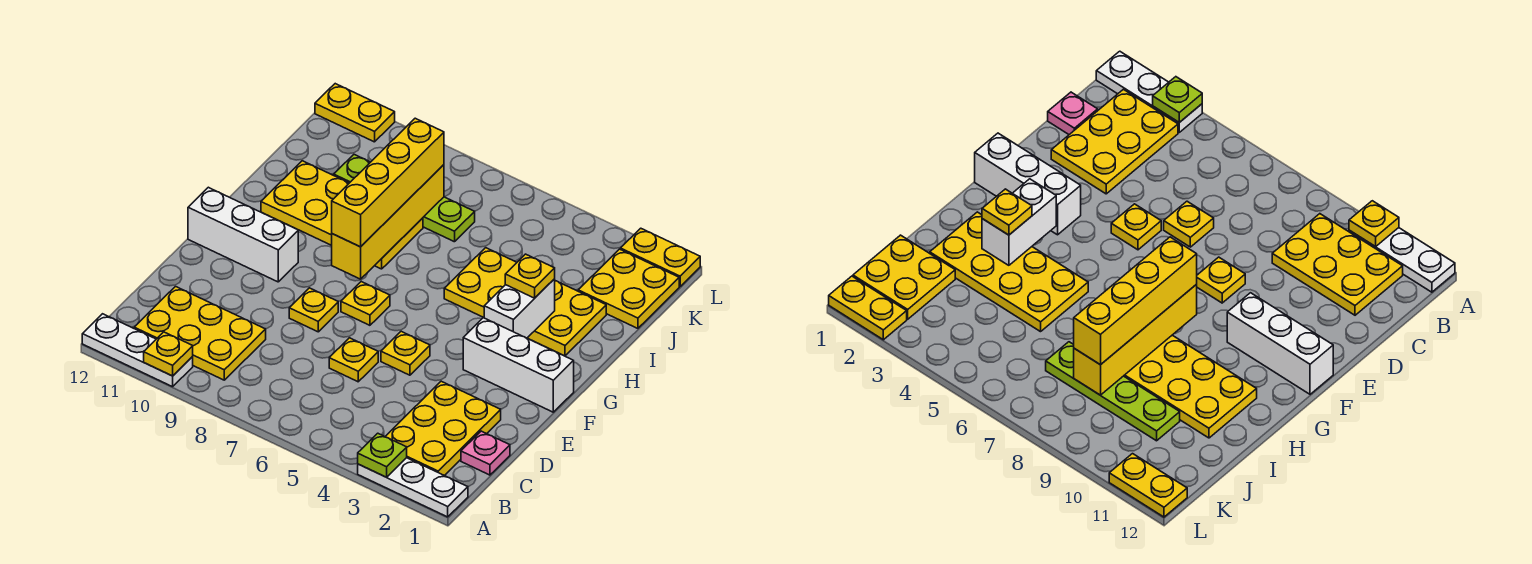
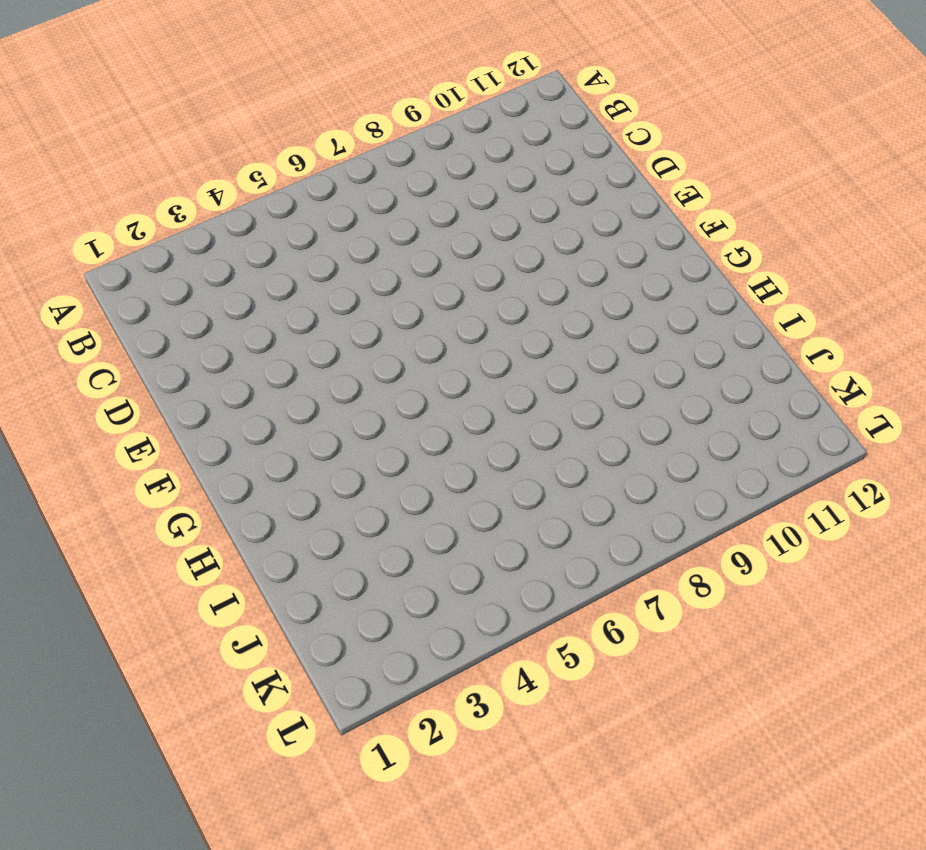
none -> white plate A1:A3 level 1
none -> white plate A10:A12 level 1
none -> yellow plate B2:D3 level 1

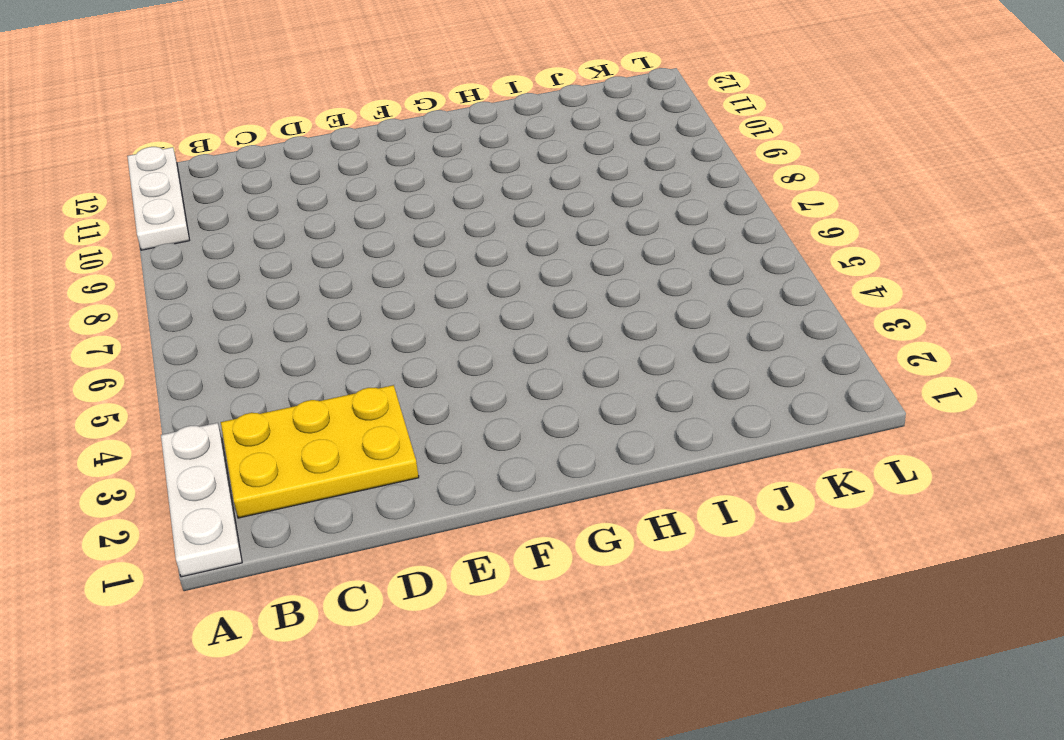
none -> yellow plate B9:C11 level 1
none -> pink plate C1 level 1
none -> yellow plate D6 level 1

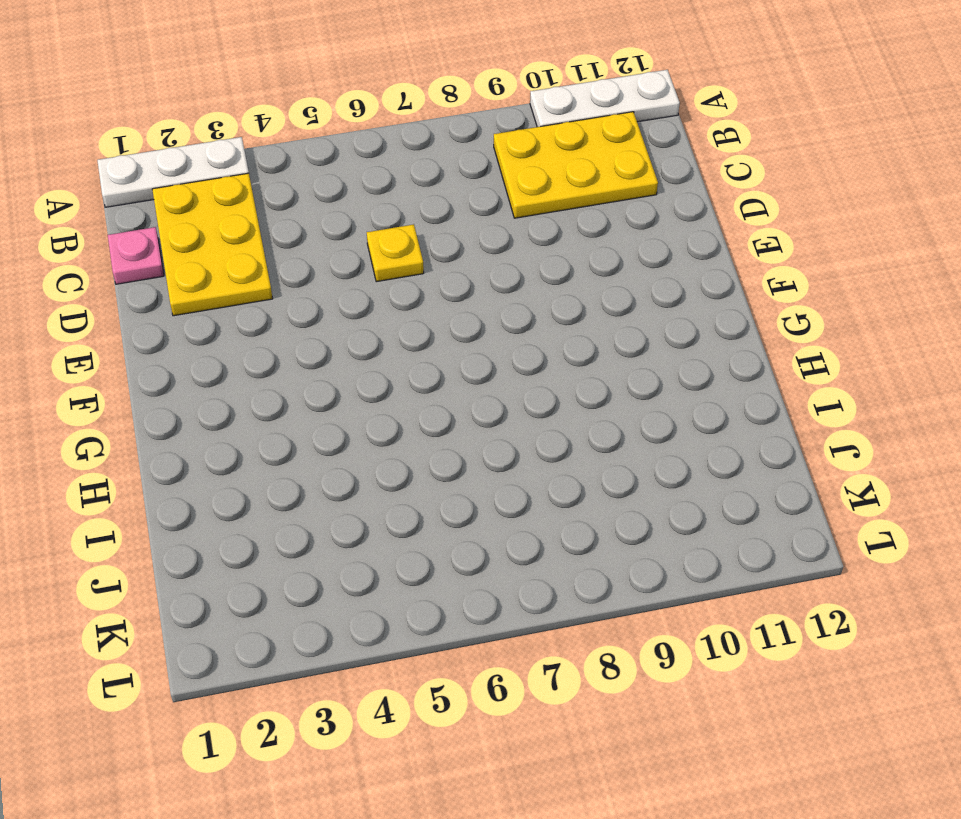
none -> yellow plate E5 level 1
none -> yellow plate E8 level 1
none -> white brick F1:F3 level 1

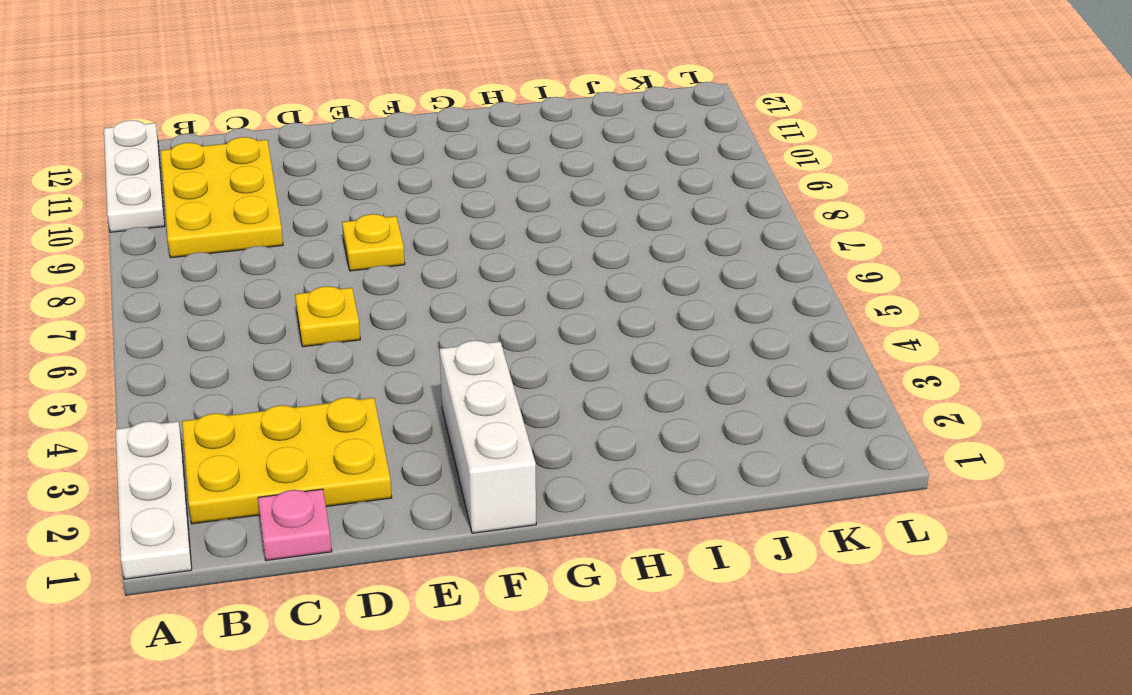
none -> yellow plate E5 level 1
none -> yellow plate F7 level 1
none -> white brick F10:F12 level 1

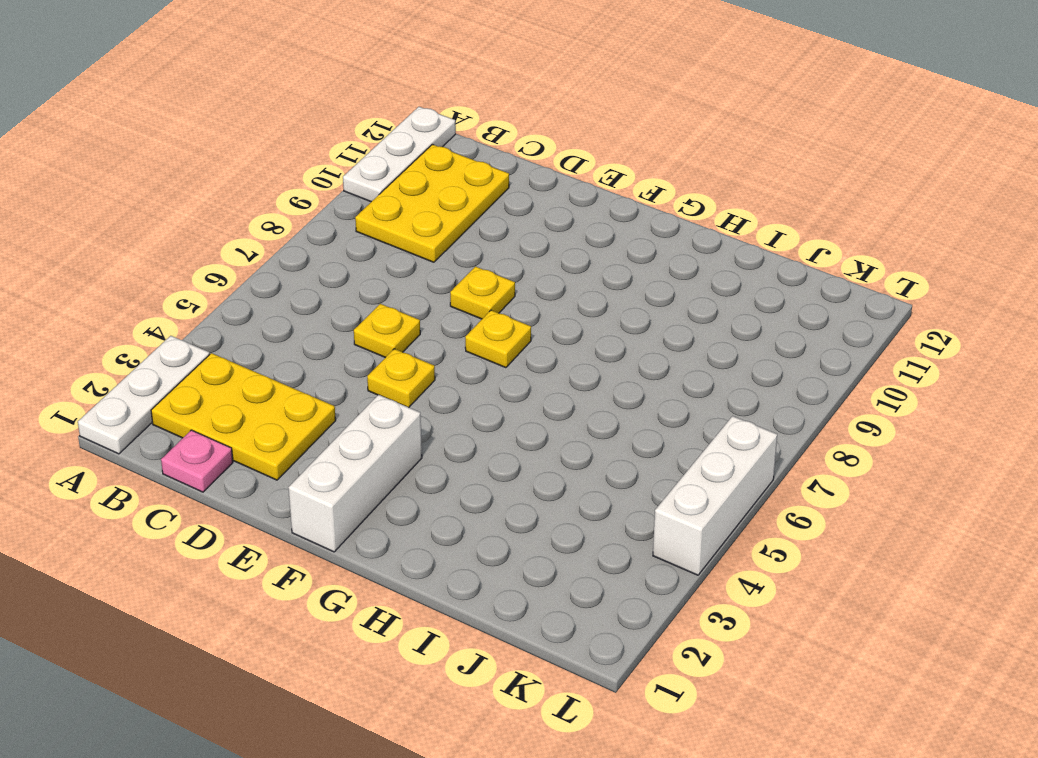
white brick L4:L6 level 1 -> white brick F10:F12 level 1
none -> yellow plate H2:I5 level 1
none -> yellow plate H8:I11 level 1
none -> yellow plate J1:K2 level 1

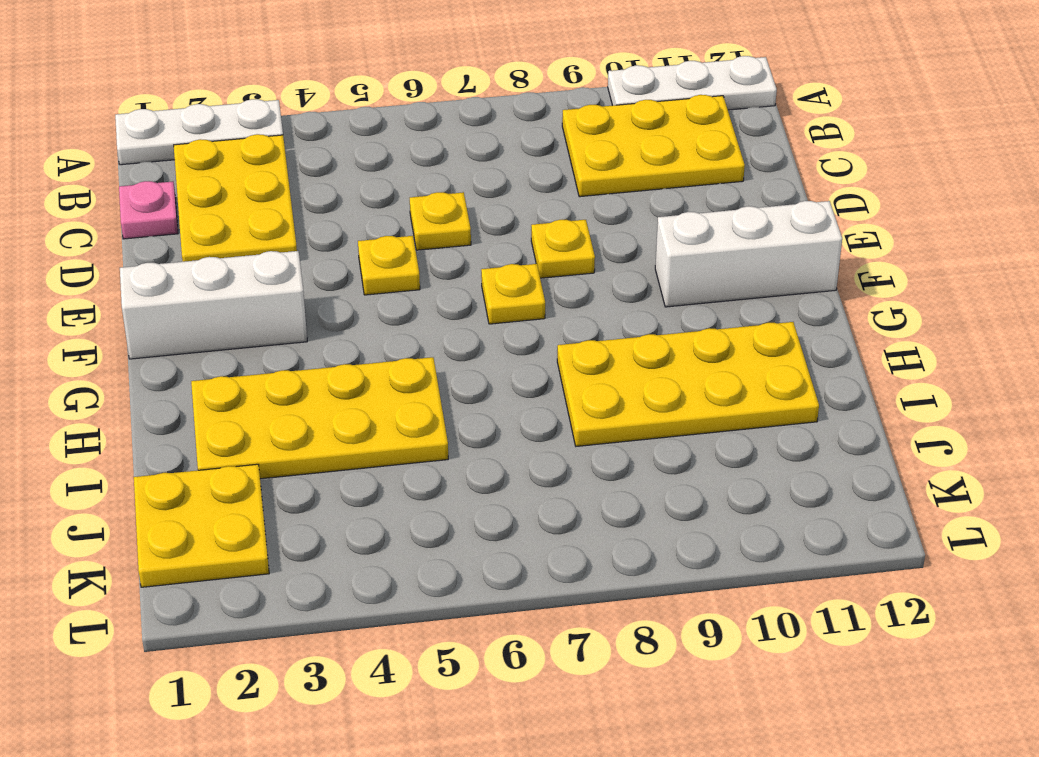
none -> lime plate J7:J10 level 1
none -> yellow plate L1:L2 level 1
none -> yellow plate L11:L12 level 1

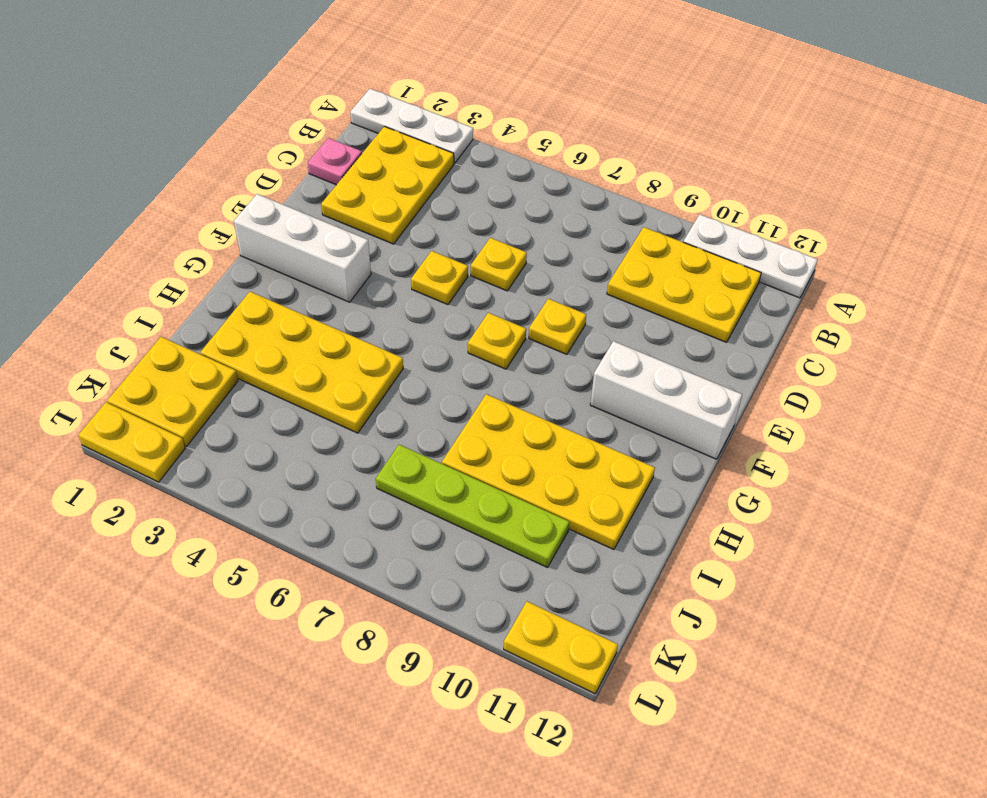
none -> lime plate A3 level 2
none -> yellow plate A10 level 2
none -> white brick G3:H3 level 2

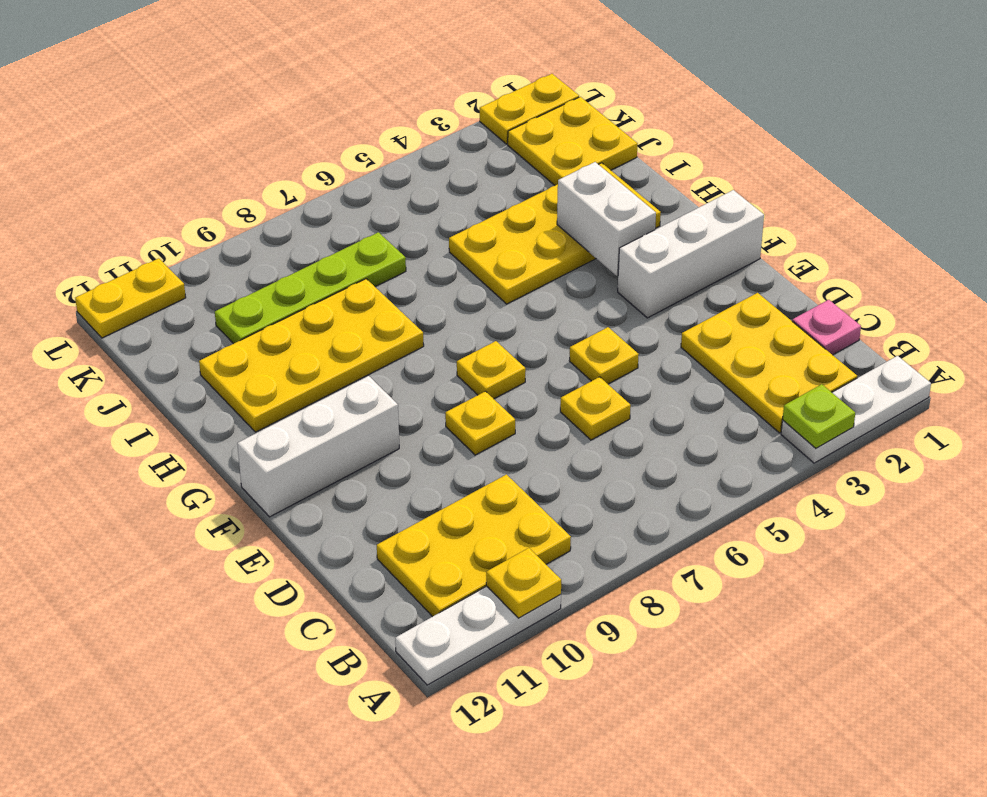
none -> yellow brick G8:J8 level 2
none -> yellow brick G8:J8 level 3
none -> yellow plate H3 level 3

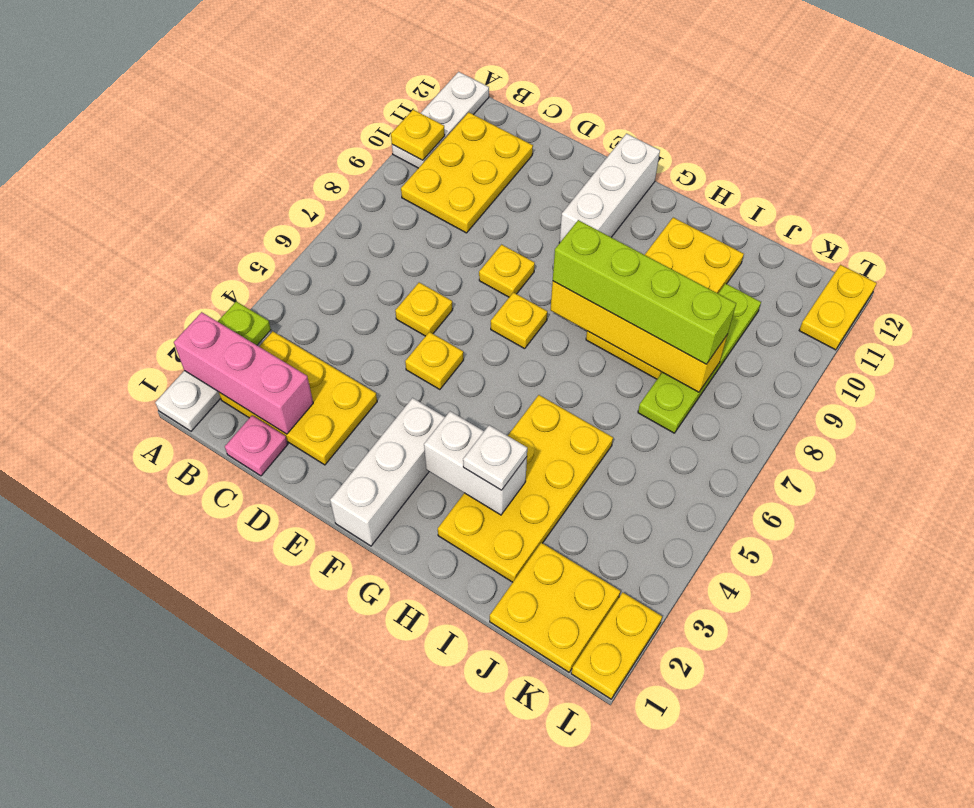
pink brick A2:C2 level 2 -> none
lime brick G8:J8 level 3 -> yellow brick G8:J8 level 3
white plate H3 level 3 -> yellow plate H3 level 3

